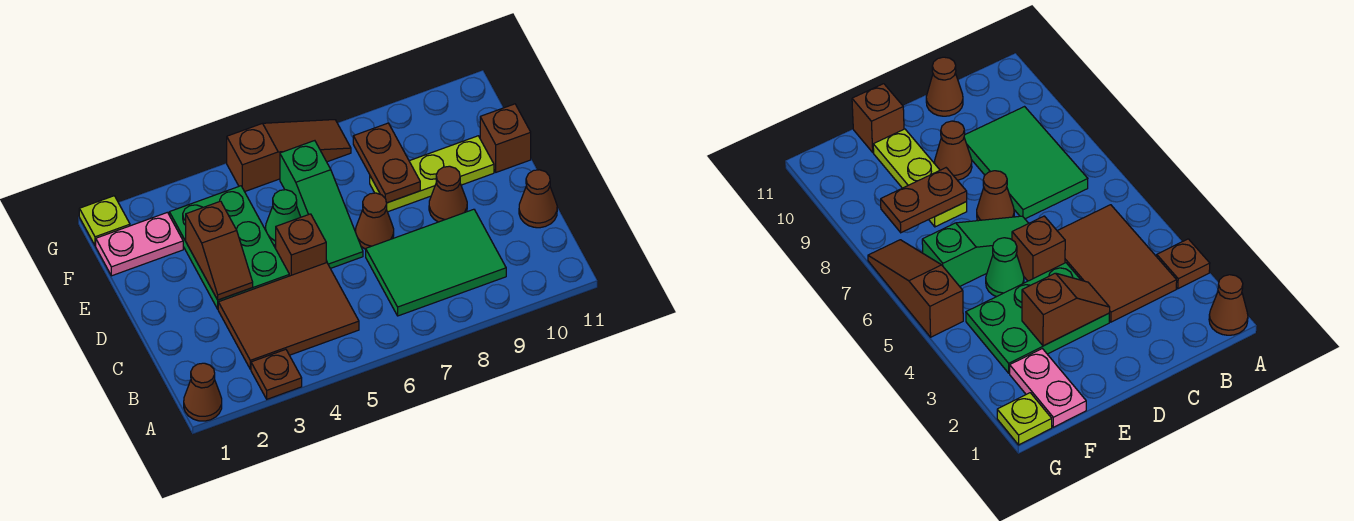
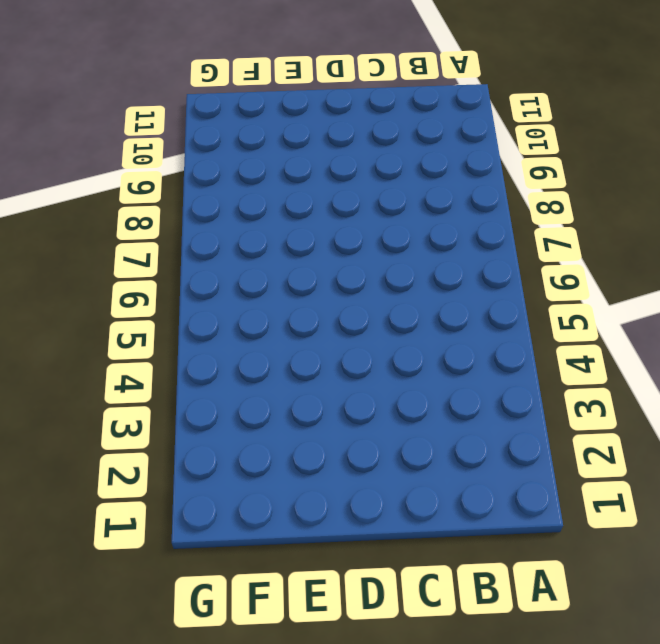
none -> brown cone A1 level 1
none -> brown plate A3 level 1
none -> brown tile B3:C5 level 1

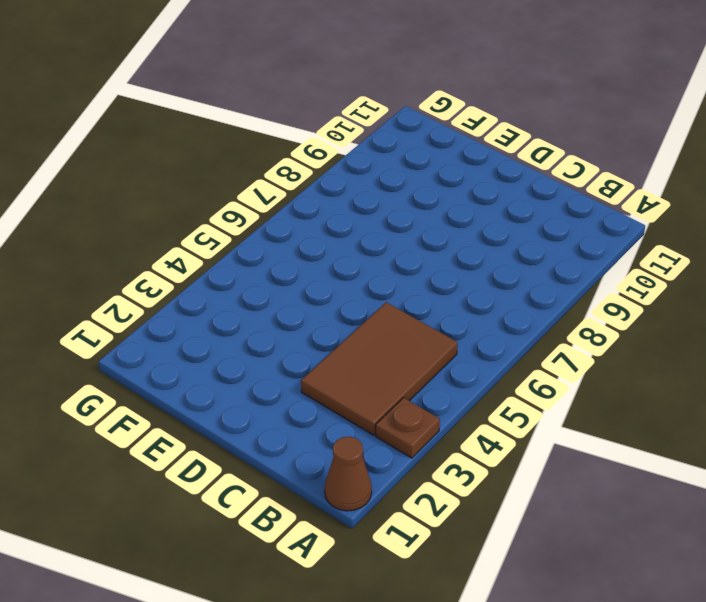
none -> green tile B7:C9 level 1
none -> brown cone C11 level 1
none -> green plate D3:F4 level 1

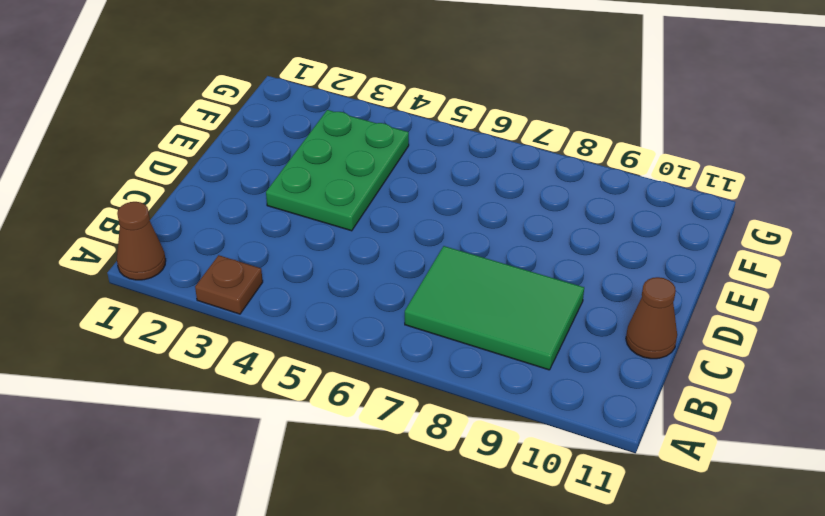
none -> brown tile B3:C5 level 1
none -> brown brick D5 level 1
none -> green slope D6:F6 level 1 top F

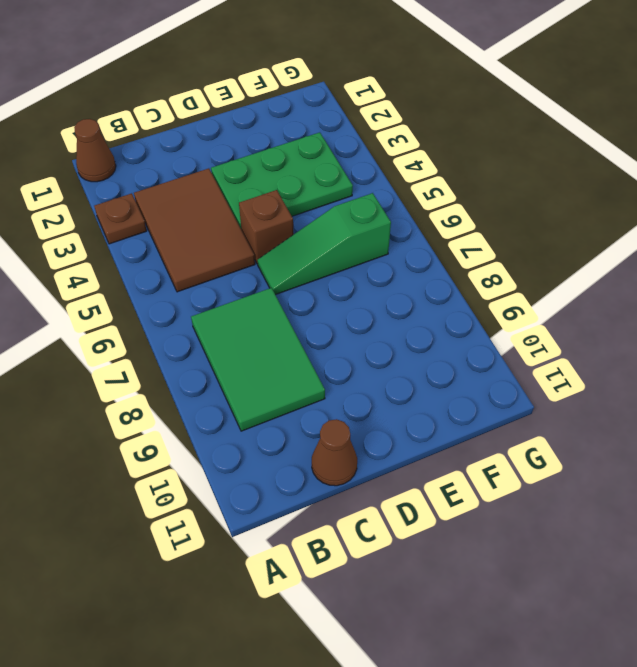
none -> brown cone D7 level 1
none -> brown cone D9 level 1
none -> green cone E5 level 1

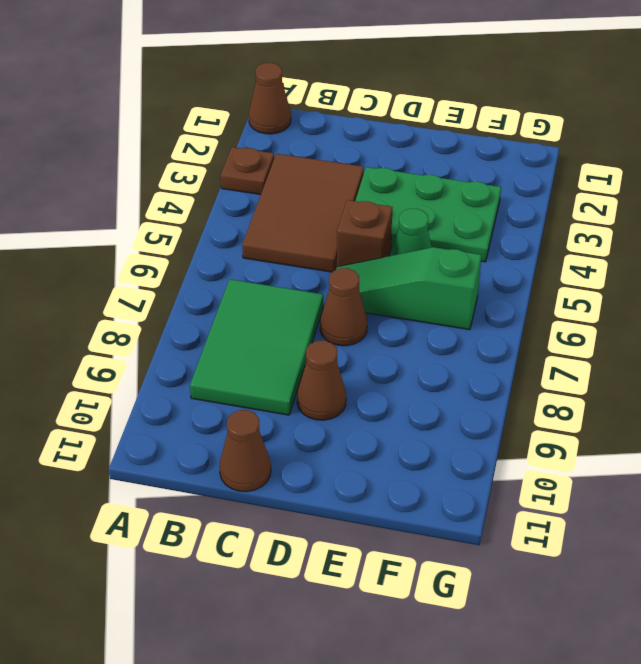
none -> lime plate E8:E10 level 1
none -> brown brick E11 level 1
none -> pink plate F1:F2 level 1

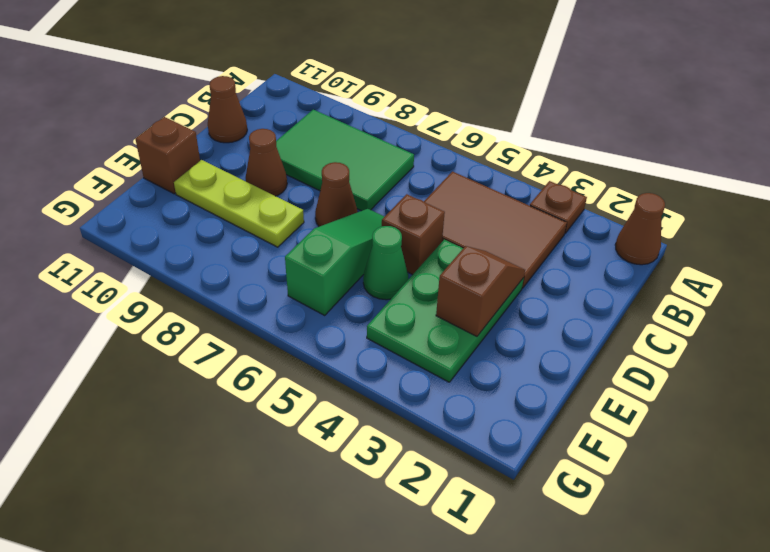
none -> pink plate F1:F2 level 1
none -> lime plate G1 level 1
none -> brown slope G5:G7 level 1 top 5

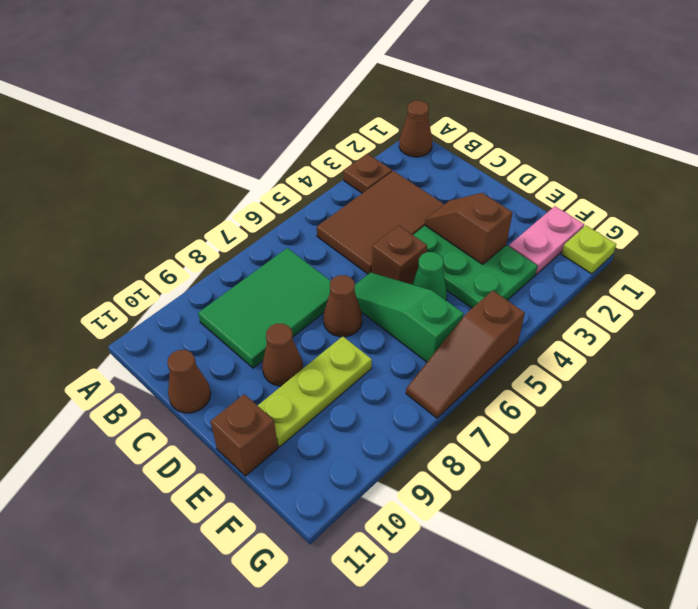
none -> brown plate E8:F8 level 2

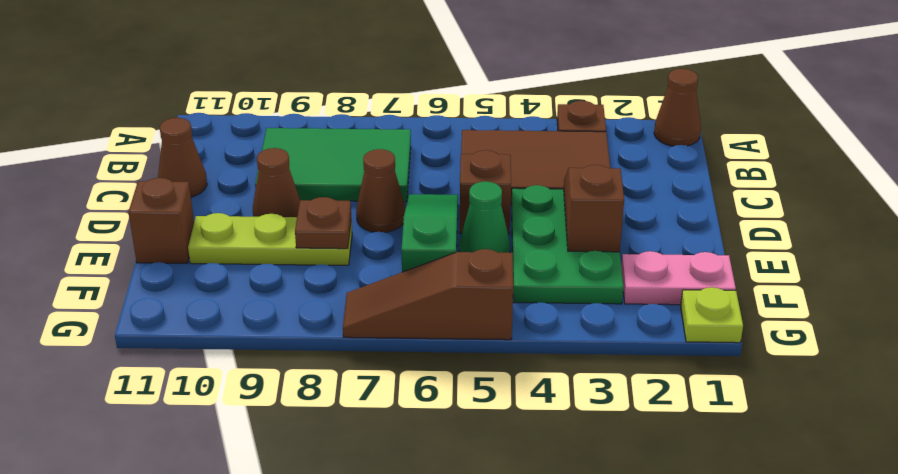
brown plate E8 level 2 -> brown plate E8:F8 level 2

